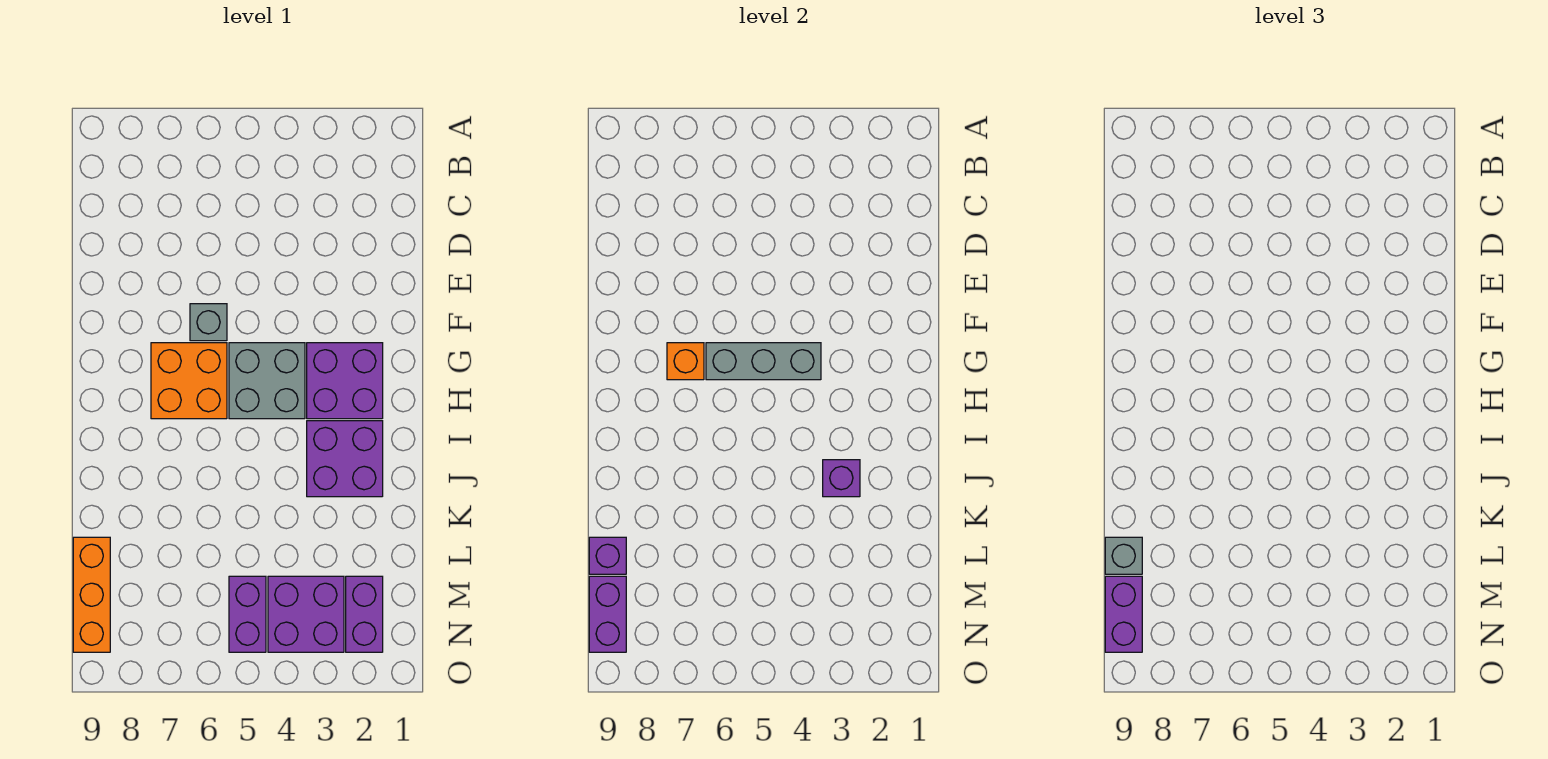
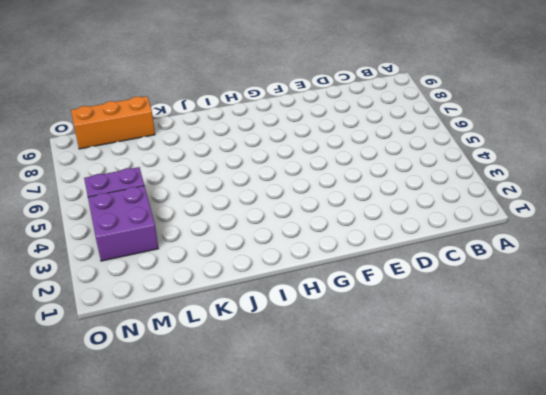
none -> grey brick F6 level 1
none -> purple brick G2:H3 level 1
none -> grey brick G4:H5 level 1

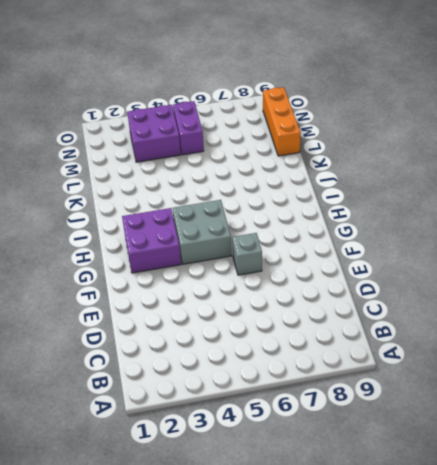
none -> orange brick G6:H7 level 1
none -> purple brick I2:J3 level 1
none -> purple brick M2:N2 level 1

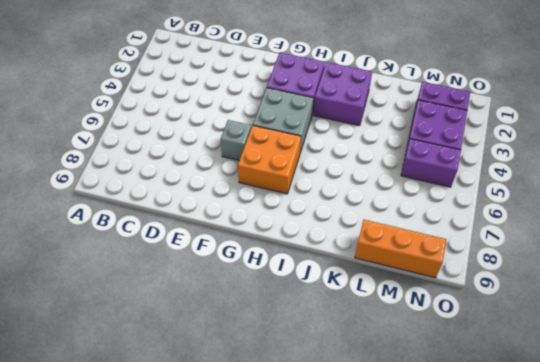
none -> grey brick G4:G6 level 2
none -> orange brick G7 level 2
none -> purple brick J3 level 2

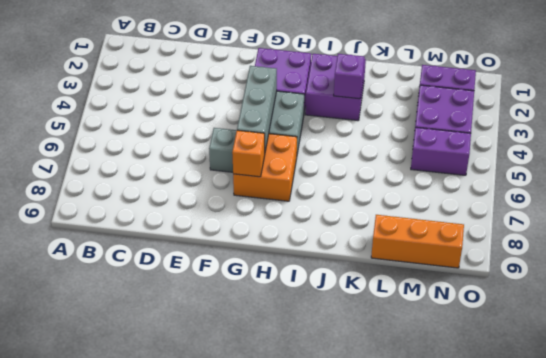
none -> purple brick L9 level 2
none -> purple brick M9:N9 level 2
none -> grey brick L9 level 3

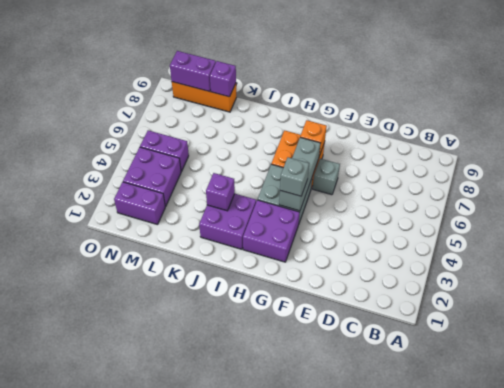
grey brick G4 level 3 -> grey brick L9 level 3
none -> purple brick M9:N9 level 3

